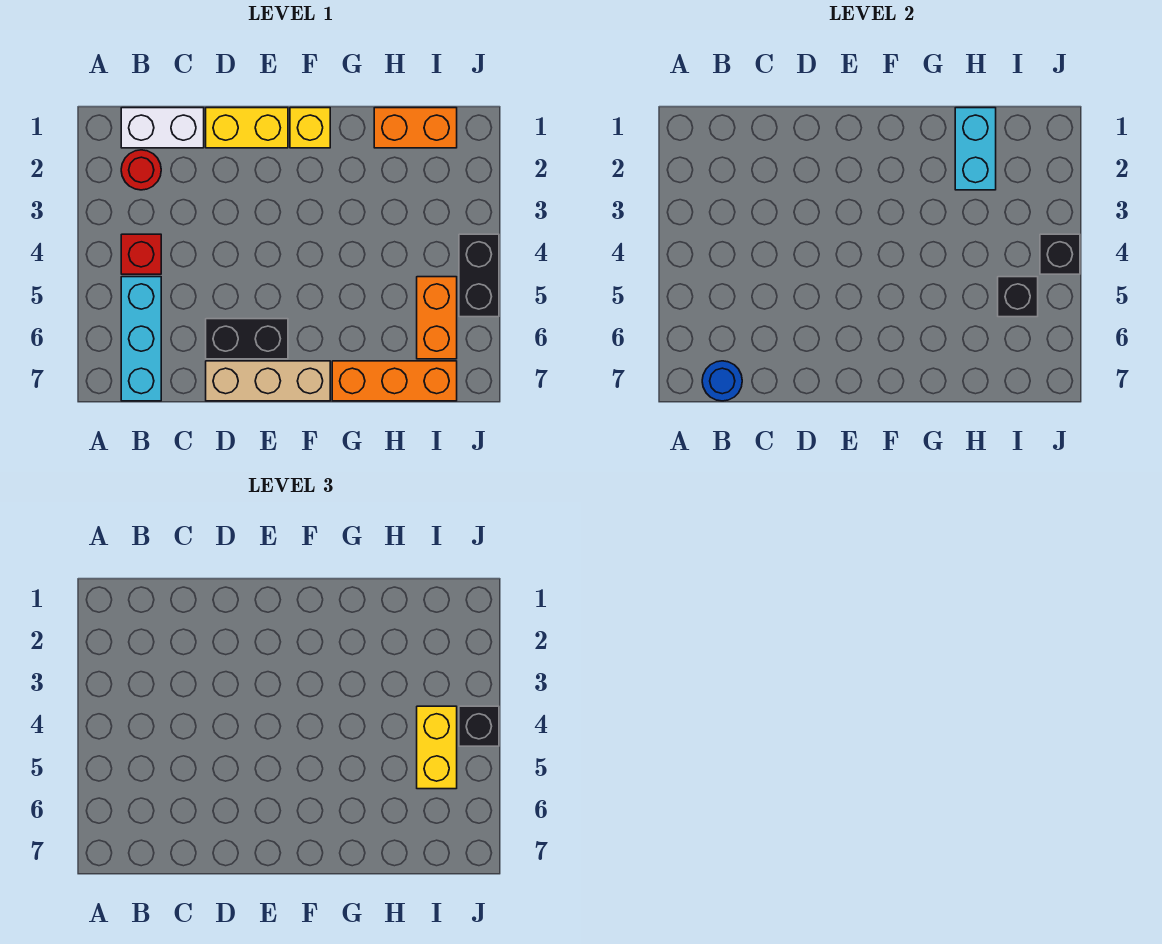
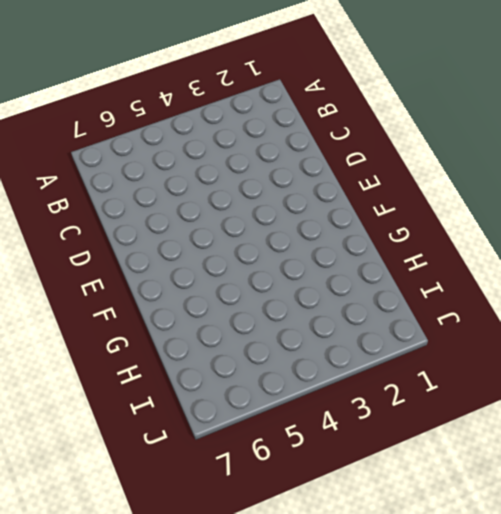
none -> white brick B1:C1 level 1
none -> red round brick B2 level 1
none -> red brick B4 level 1

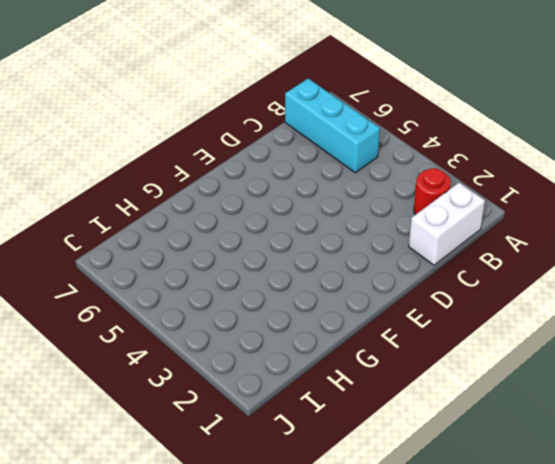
none -> red brick B4 level 1
none -> yellow brick D1:E1 level 1
none -> black brick D6:E6 level 1

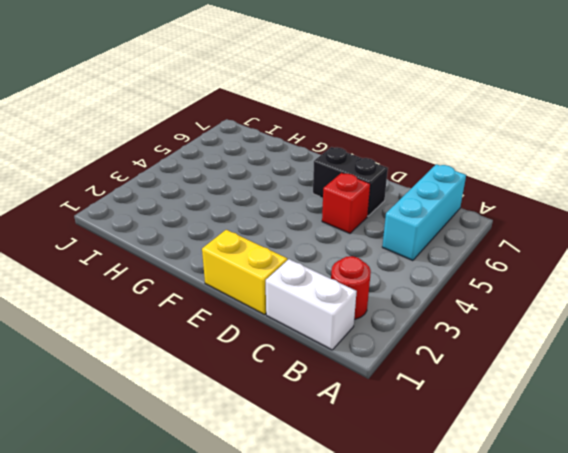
red brick D5 level 1 -> red brick B4 level 1
none -> tan brick D7:F7 level 1
none -> yellow brick F1 level 1
none -> orange brick G7:I7 level 1

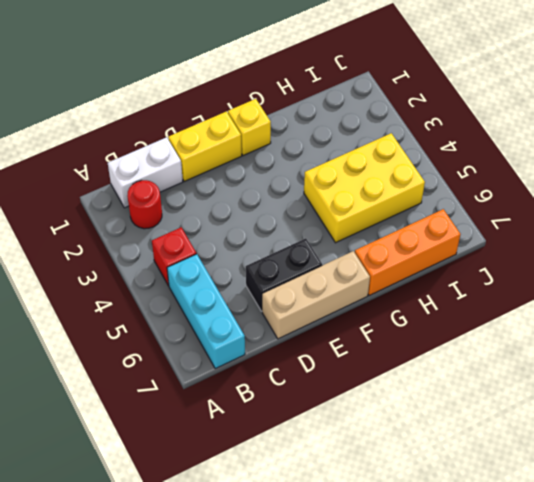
yellow brick G4:I5 level 1 -> orange brick I5:I6 level 1
none -> orange brick H1:I1 level 1
none -> black brick J4:J5 level 1
none -> blue round brick B7 level 2

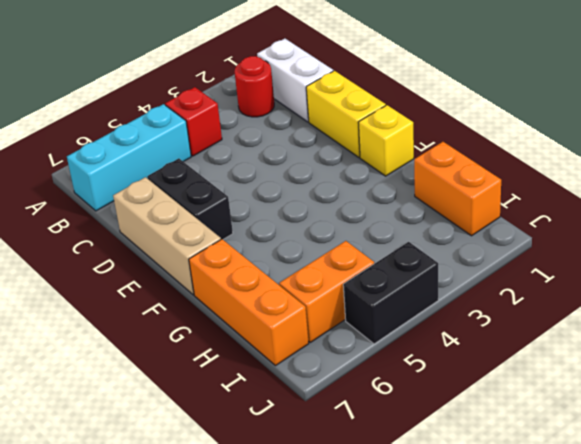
none -> blue round brick B7 level 2
none -> cyan brick H1:H2 level 2
none -> black brick I5 level 2

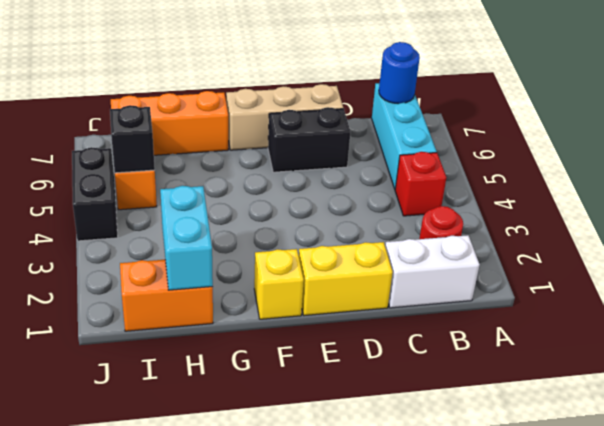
none -> black brick J4 level 2
none -> yellow brick I4:I5 level 3
none -> black brick J4 level 3

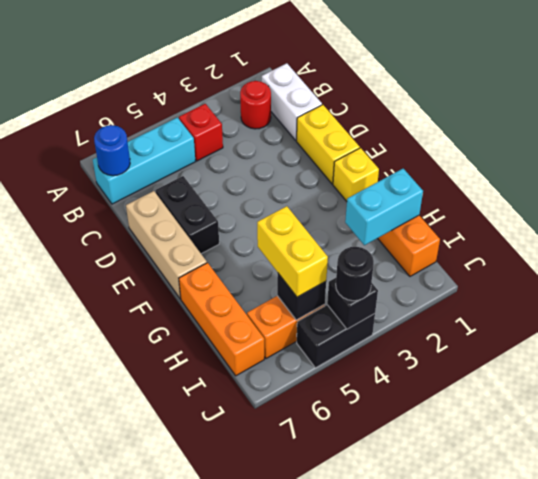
yellow brick H5:I5 level 3 -> yellow brick I4:I5 level 3
black round brick J4 level 3 -> black brick J4 level 3

